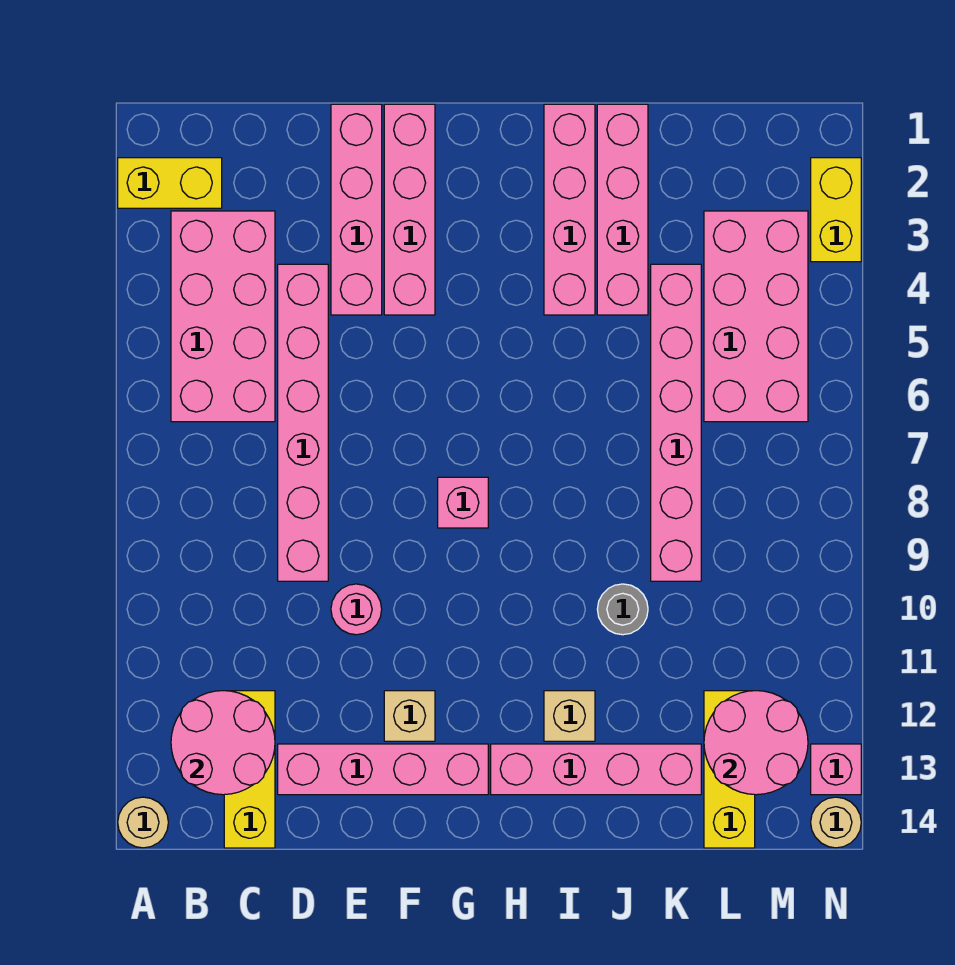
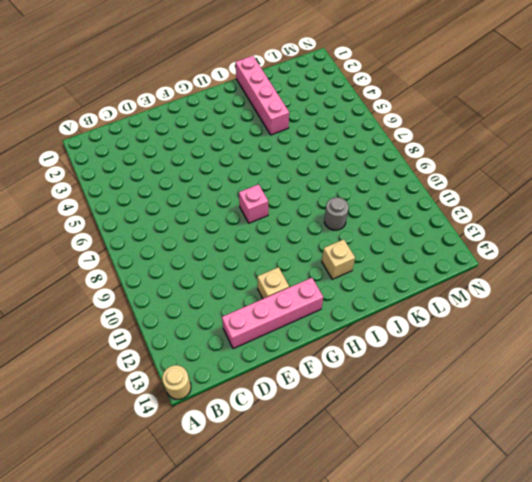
none -> yellow brick A2:B2 level 1
none -> pink brick B3:C6 level 1
none -> yellow brick C12:C14 level 1

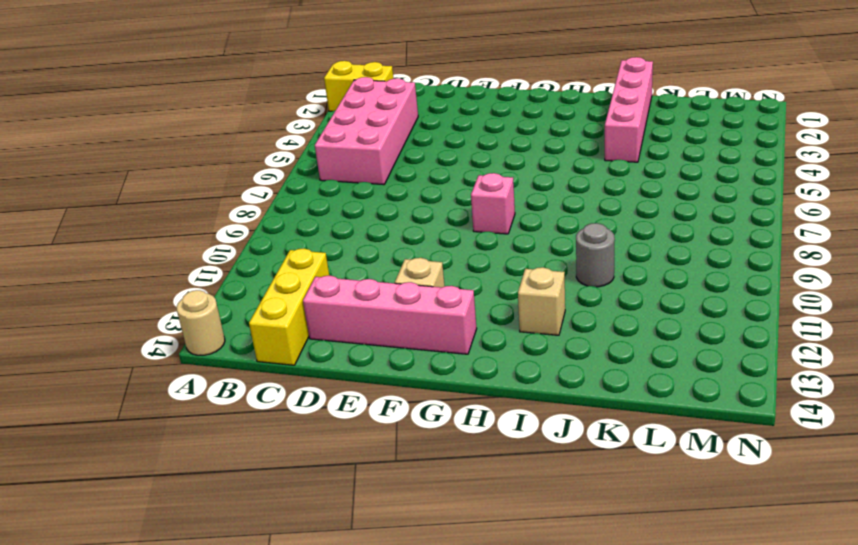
none -> pink brick D4:D9 level 1
none -> pink brick E1:E4 level 1
none -> pink round brick E10 level 1

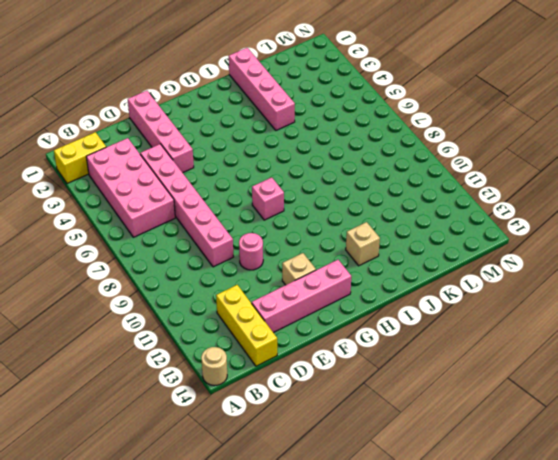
none -> pink brick F1:F4 level 1
none -> pink brick H13:K13 level 1
none -> pink brick I1:I4 level 1

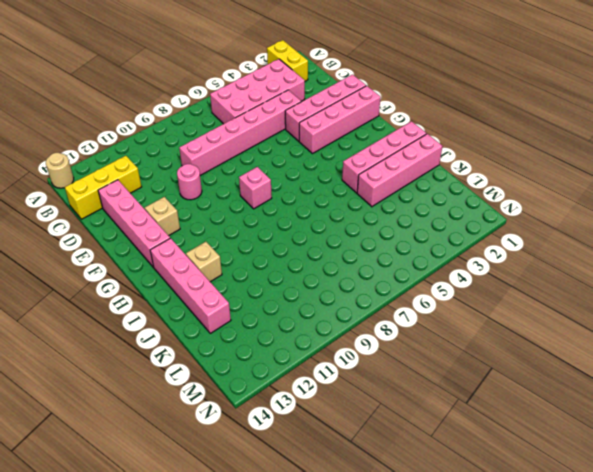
none -> grey round brick J10 level 1
none -> pink brick K4:K9 level 1
none -> pink brick L3:M6 level 1

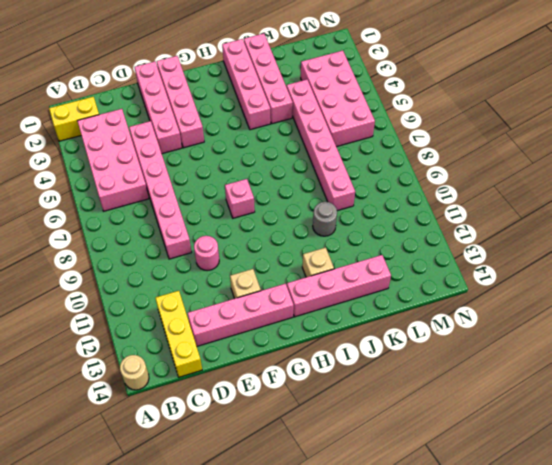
none -> yellow brick L12:L14 level 1
none -> yellow brick N2:N3 level 1
none -> pink brick N13 level 1

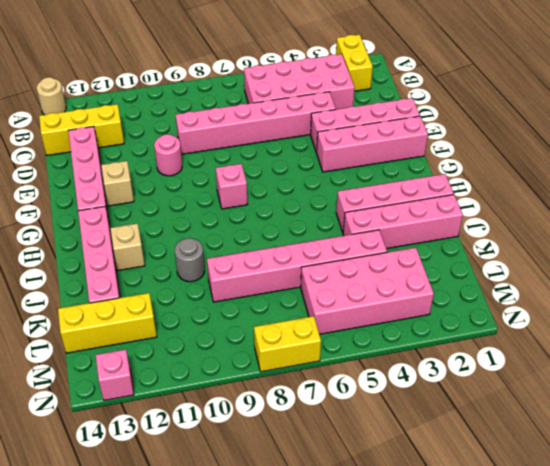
yellow brick N7:N8 level 1 -> yellow brick N2:N3 level 1
none -> tan round brick N14 level 1
none -> pink round brick B12:C13 level 2
none -> pink round brick L12:M13 level 2

